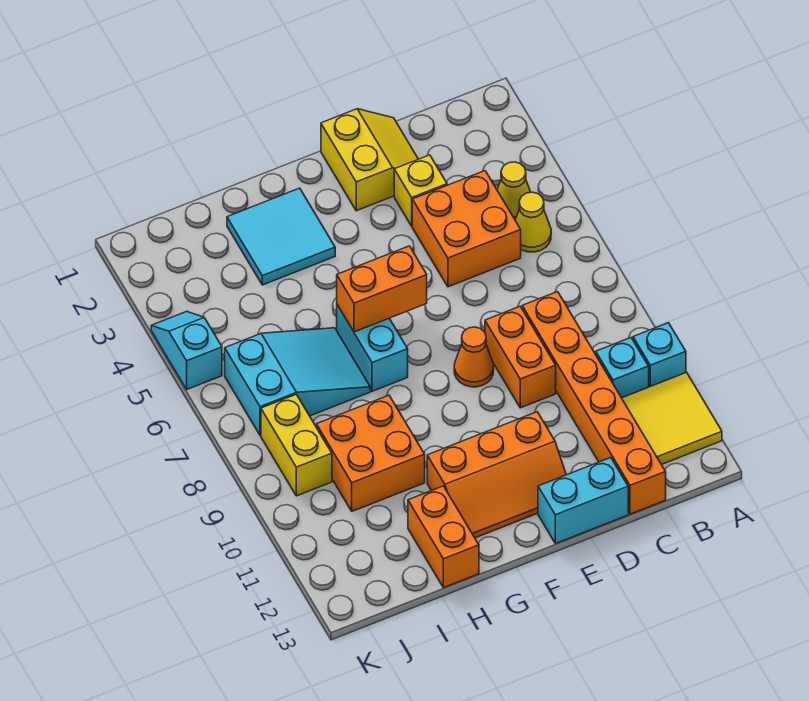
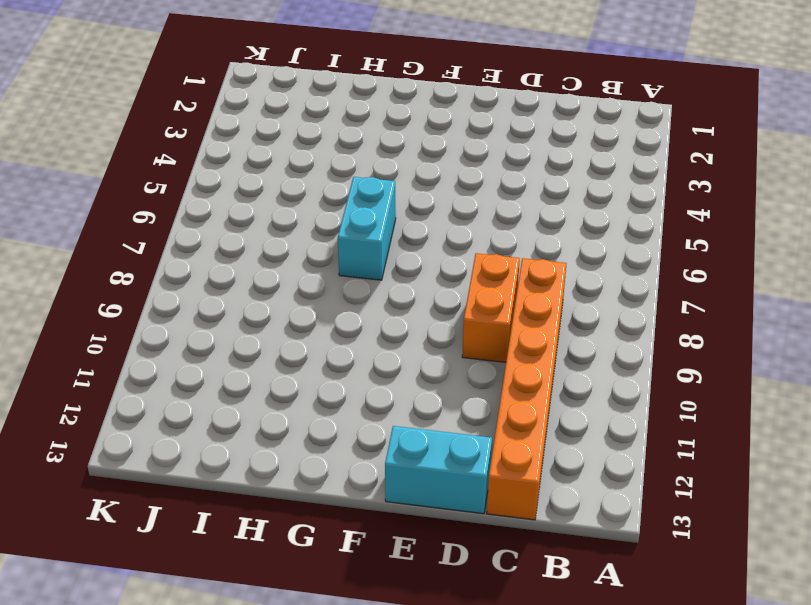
none -> cyan brick A10 level 1
none -> yellow tile A11:B12 level 1
none -> yellow cone B4 level 1

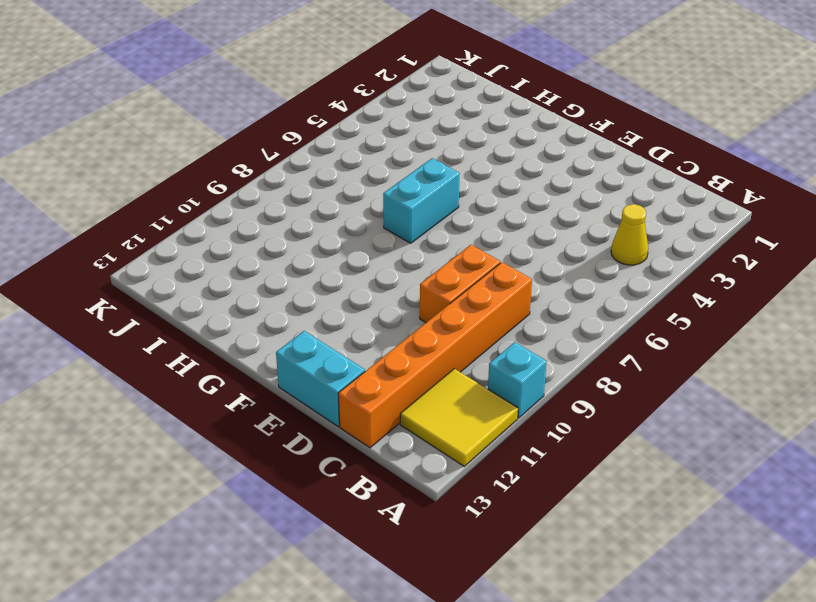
none -> yellow cone B5 level 1
none -> cyan brick B10 level 1
none -> orange brick C4:D5 level 1

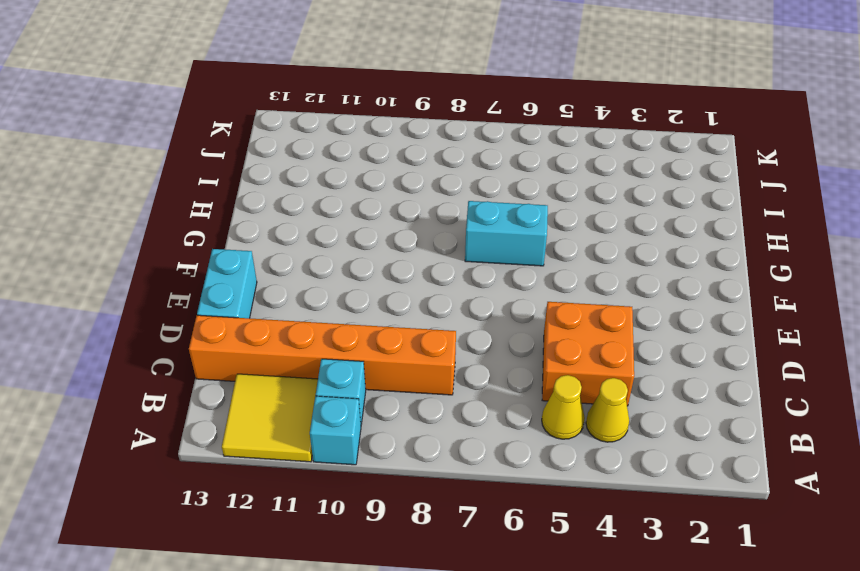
none -> yellow slope D1:E2 level 1 top E
none -> yellow brick D3 level 1
none -> orange brick D8:D9 level 1

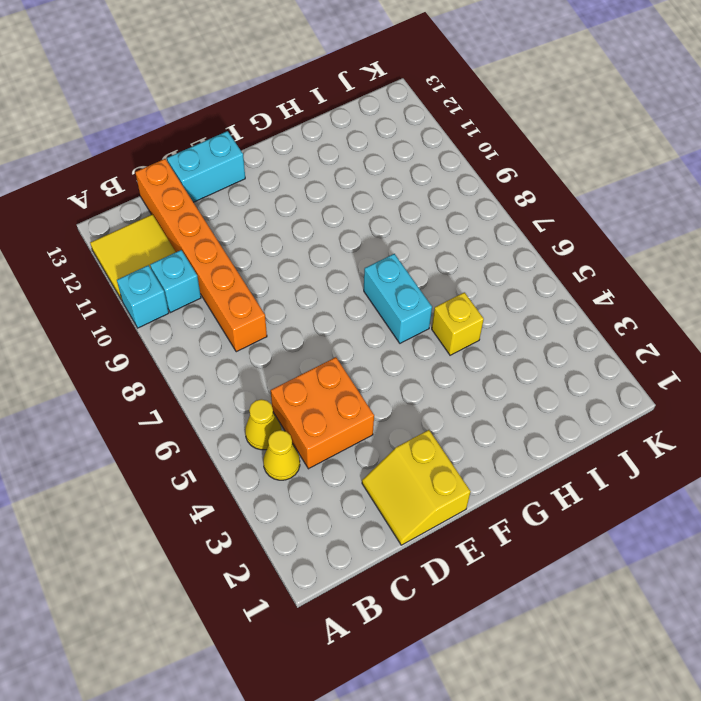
yellow brick H5 level 1 -> yellow brick D3 level 1
none -> orange brick D8:D9 level 1
none -> orange cone E8 level 1
none -> orange slope E11:G12 level 1 top 11

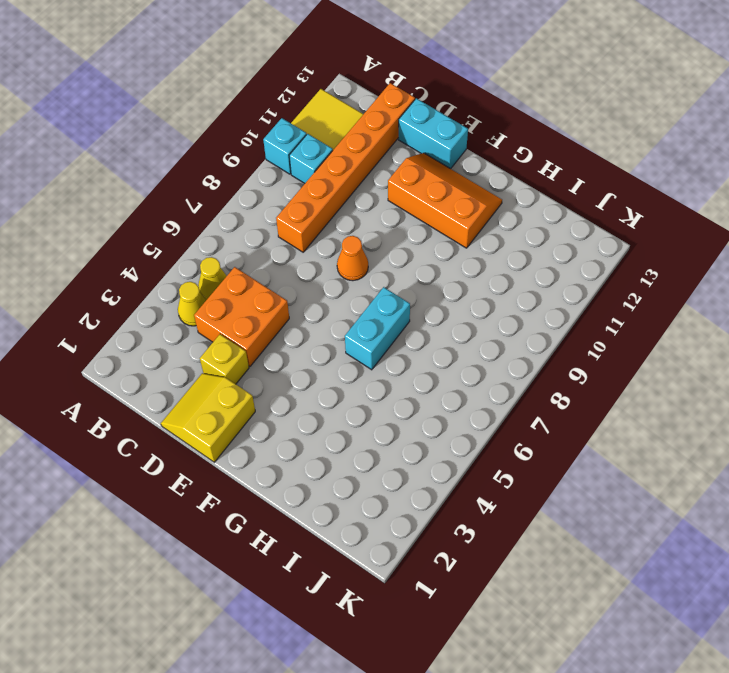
none -> orange brick D8:D9 level 1
none -> cyan tile G2:H3 level 1
none -> cyan slope H6:J7 level 1 top J

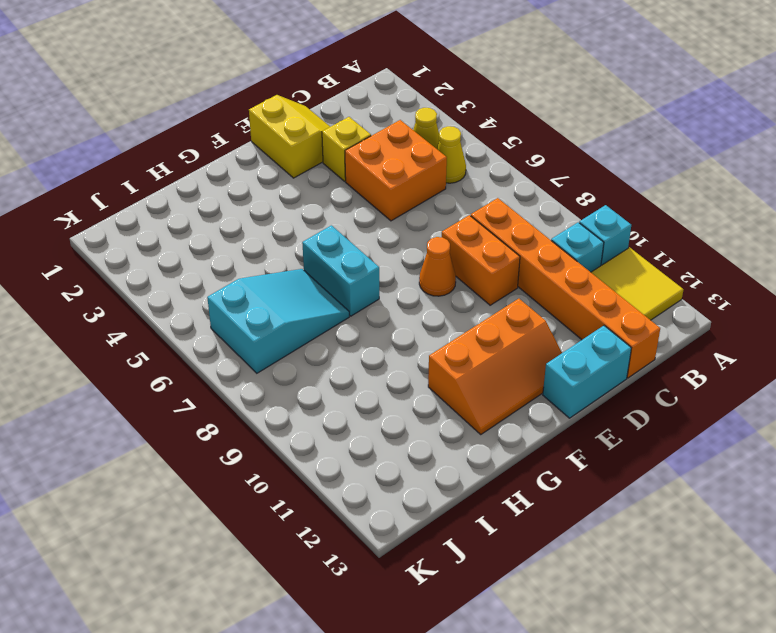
none -> cyan tile G2:H3 level 1
none -> orange brick H9:I10 level 1
none -> orange brick H12:H13 level 1

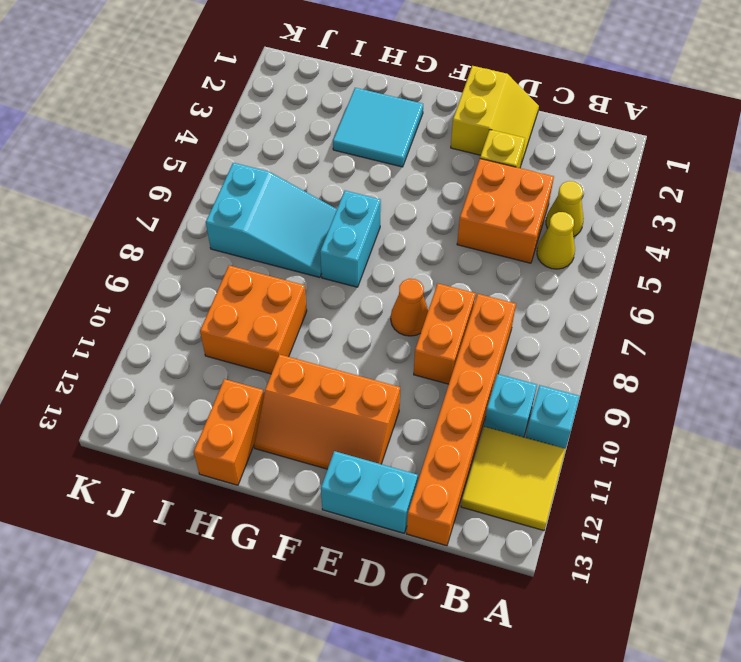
none -> yellow brick J8:J9 level 1
none -> cyan slope K4:K5 level 1 top 5
none -> orange brick F6:G6 level 2

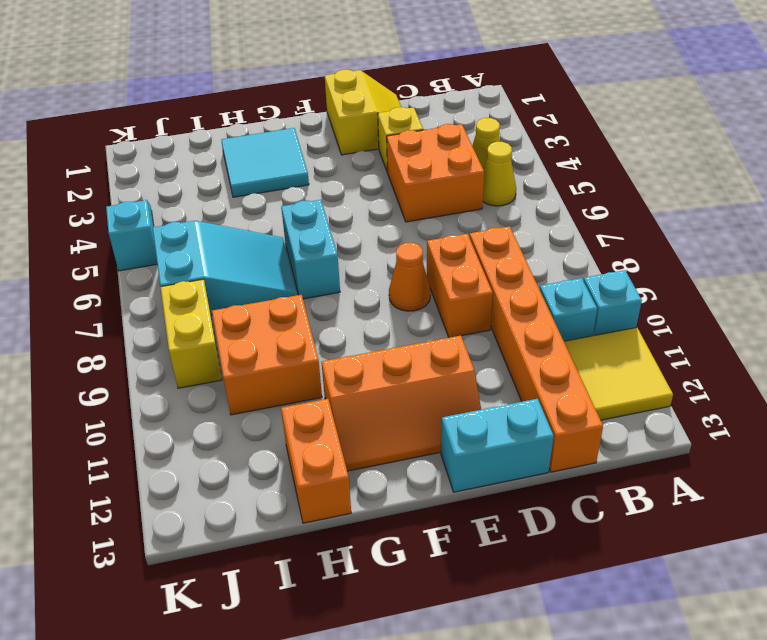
none -> orange brick F6:G6 level 2

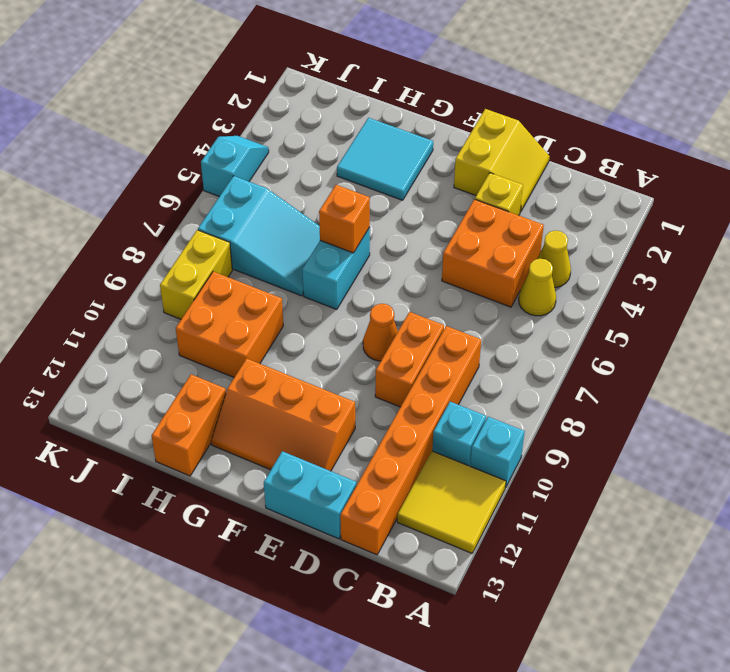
orange brick G6 level 2 -> orange brick F6:G6 level 2

